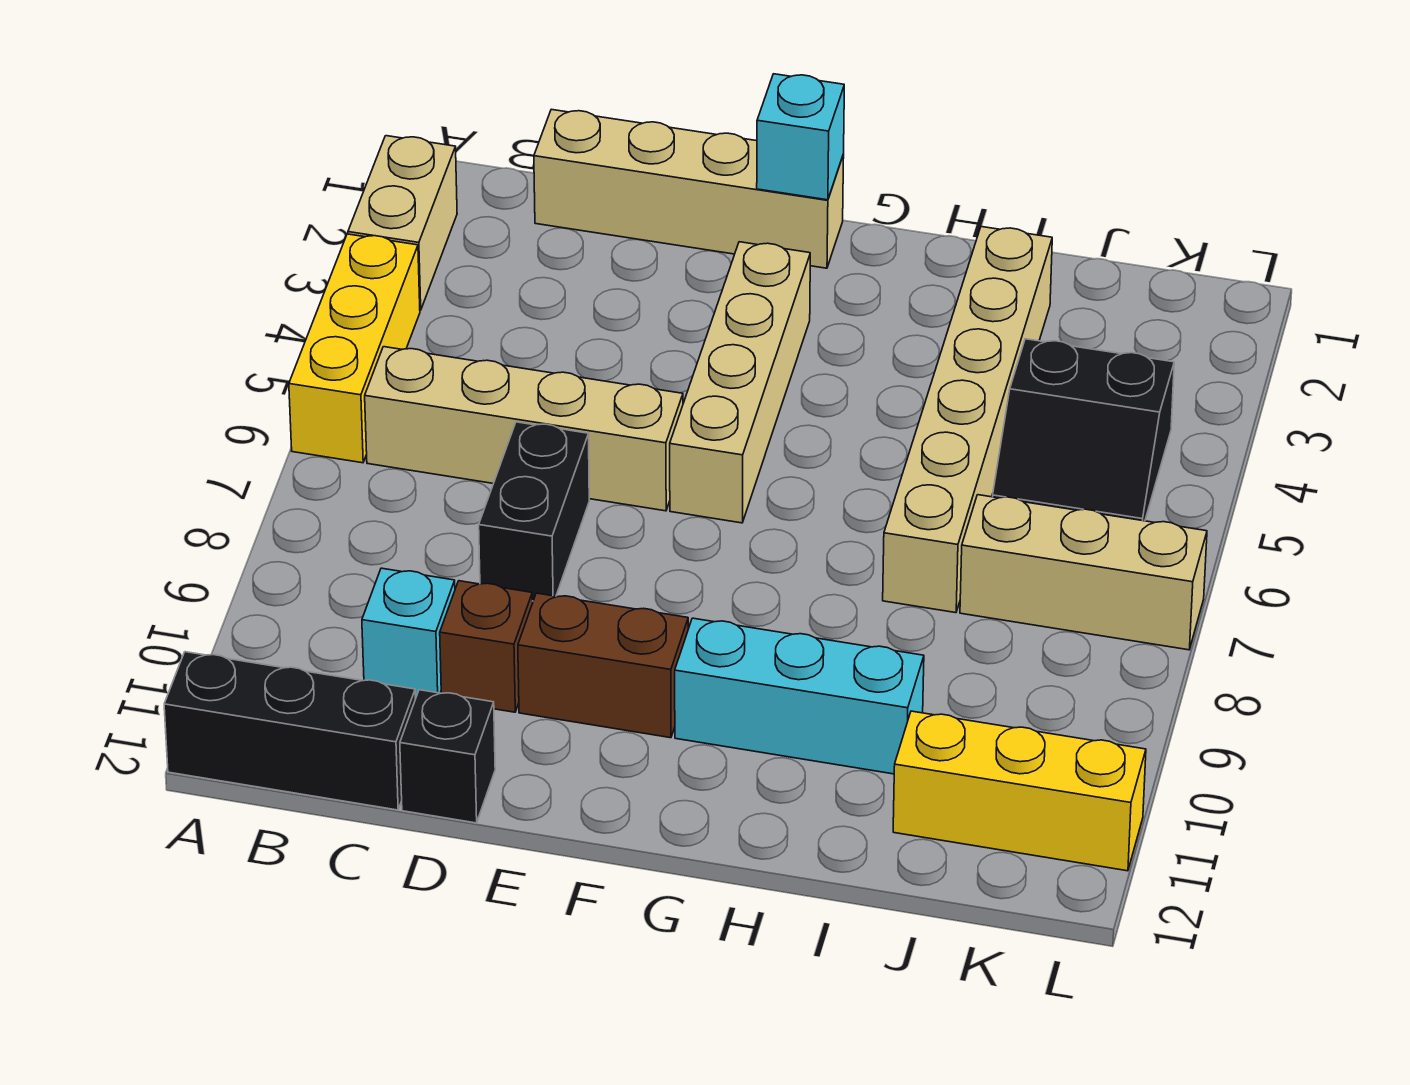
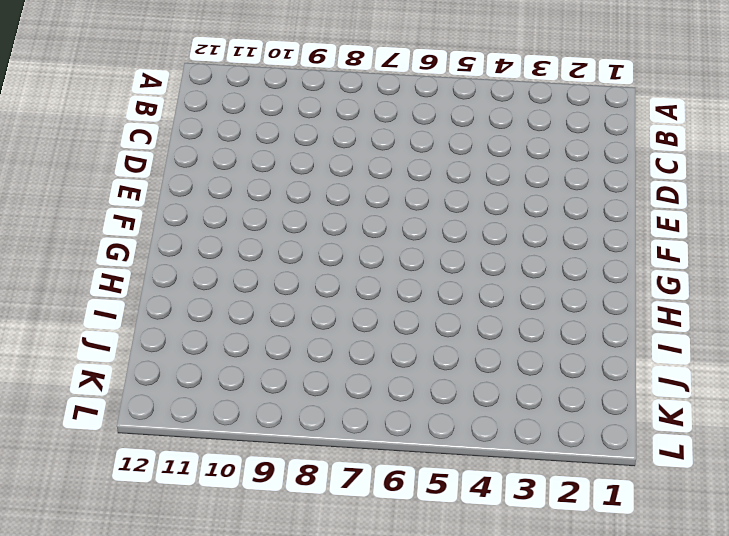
none -> tan brick A2:A3 level 1
none -> yellow brick A4:A6 level 1
none -> black brick A12:C12 level 1

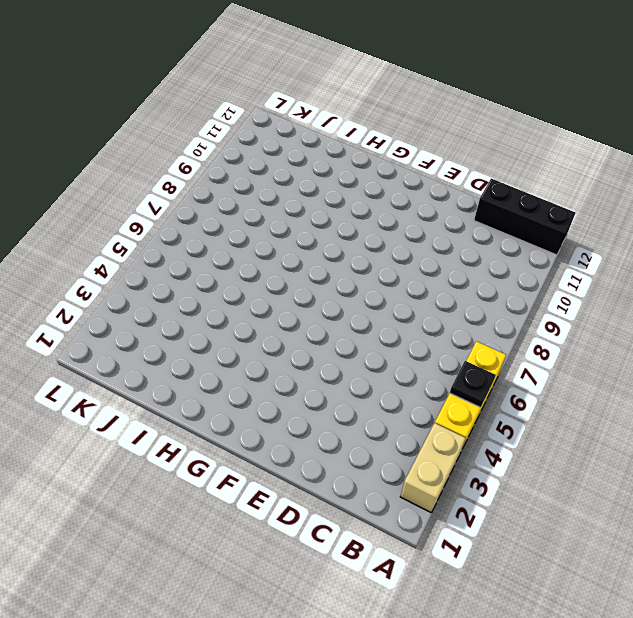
black plate A5 level 2 -> none
none -> tan brick B6:E6 level 1
none -> tan brick C1:F1 level 1
none -> cyan brick C10 level 1

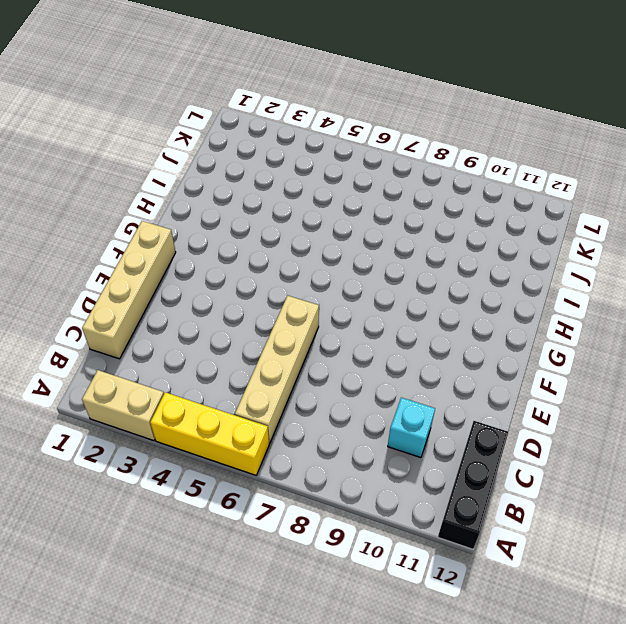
none -> black brick D7:D8 level 1
none -> brown brick D10 level 1
none -> black brick D12 level 1

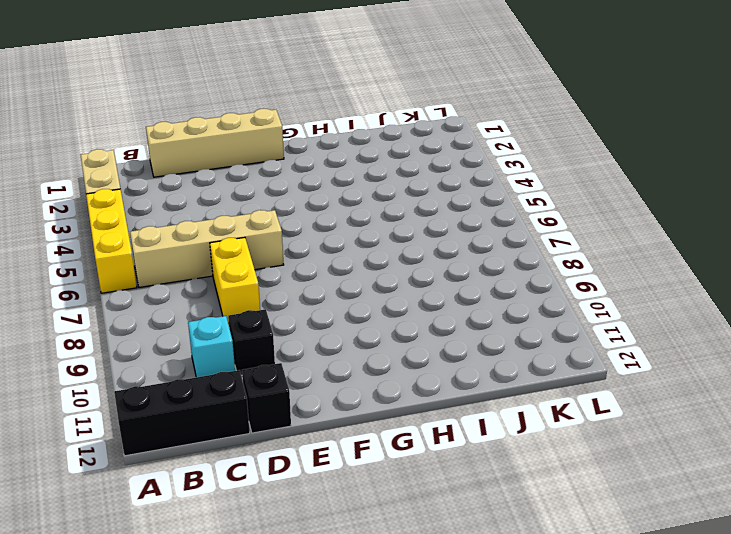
yellow brick D7:D8 level 1 -> black brick D7:D8 level 1
black brick D10 level 1 -> brown brick D10 level 1
none -> brown brick E10:F10 level 1
none -> tan brick F3:F6 level 1
none -> cyan brick G10:I10 level 1

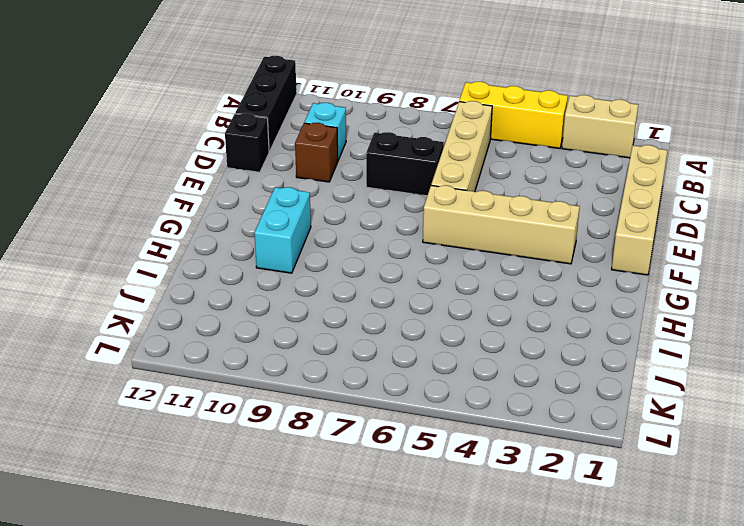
cyan brick G10:H10 level 1 -> cyan brick G10:I10 level 1
none -> brown brick E10:F10 level 1
none -> tan brick I2:I7 level 1
none -> black slope J4:K5 level 1 top 4

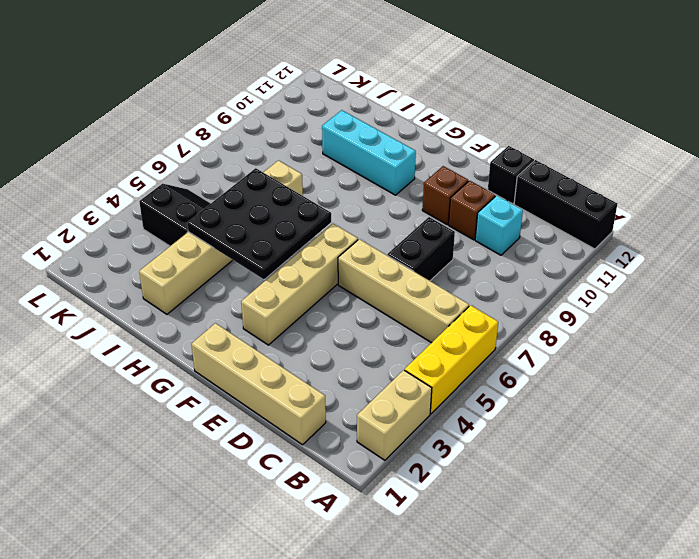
brown brick E10 level 1 -> brown brick E10:F10 level 1
black plate G4:I6 level 2 -> none
none -> tan brick J7:L7 level 1
none -> yellow brick J11:L11 level 1
none -> cyan brick F1 level 2

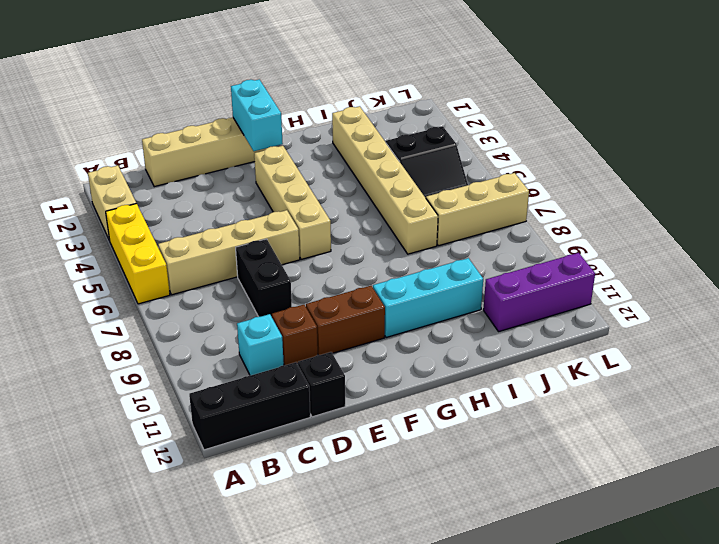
cyan brick F1:F2 level 2 -> cyan brick F1 level 2
purple brick J11:L11 level 1 -> yellow brick J11:L11 level 1

